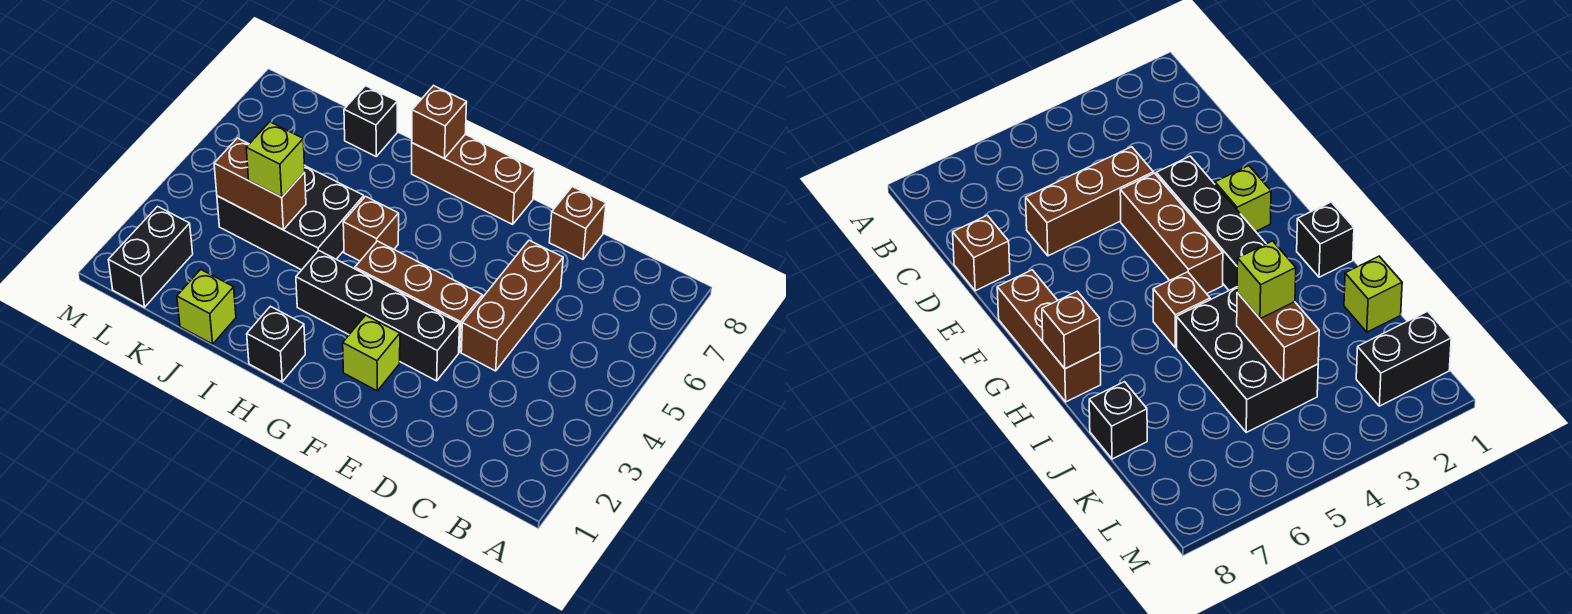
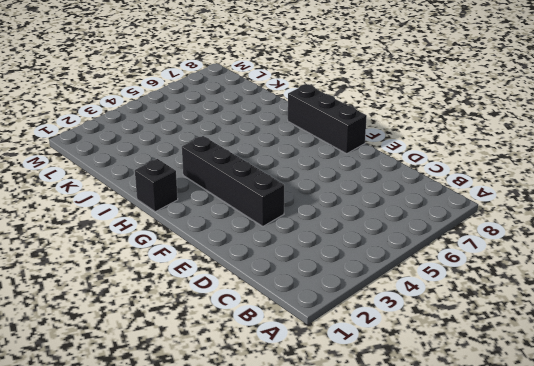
black brick F8:H8 level 1 -> brown brick F8:H8 level 1
none -> brown brick D4:D6 level 1
none -> brown brick D8 level 1
none -> brown brick E4:G4 level 1

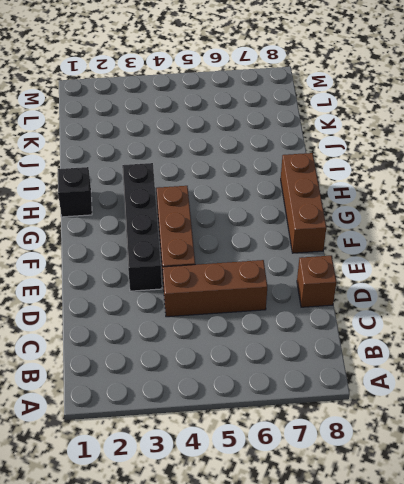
none -> lime brick F2 level 1
none -> brown brick H5 level 1
none -> black brick I4:K5 level 1

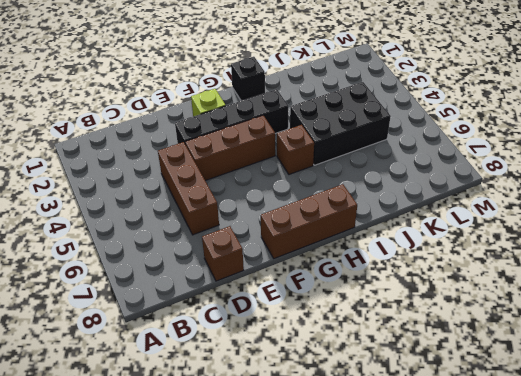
none -> lime brick J1 level 1
none -> black brick J8 level 1
none -> black brick L1:L2 level 1

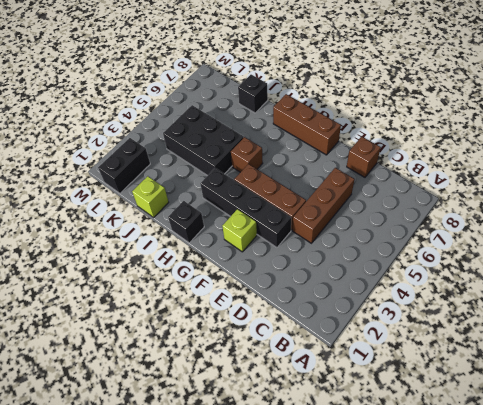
none -> brown brick H8 level 2
none -> brown brick J4:K4 level 2
none -> lime brick J4 level 3

